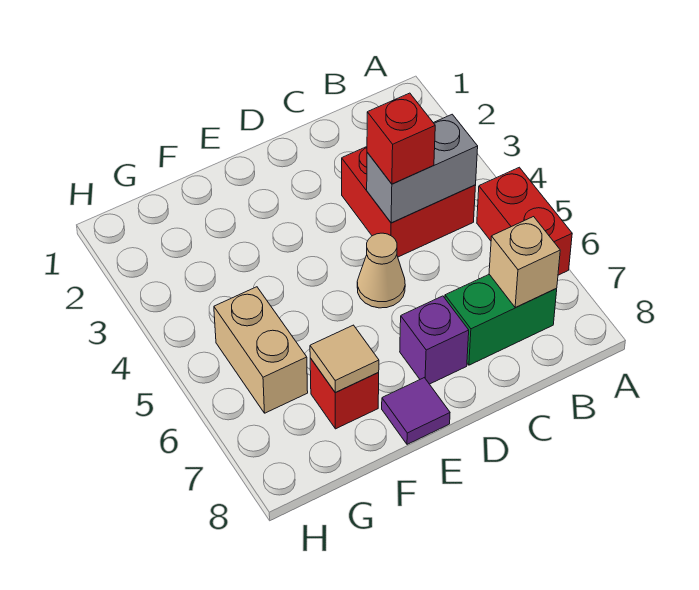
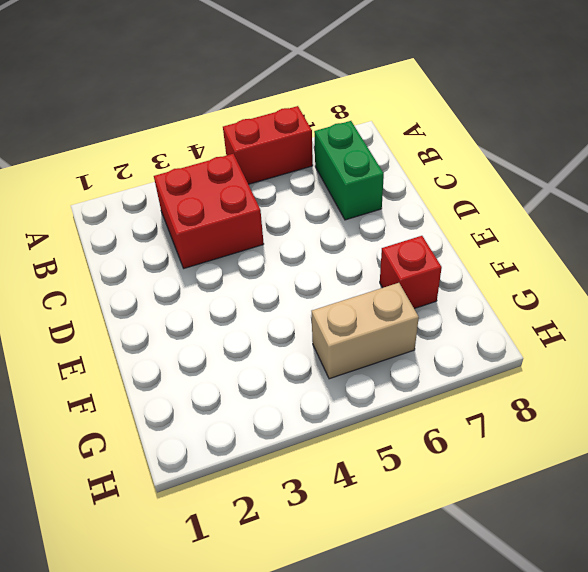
none -> tan cone D5 level 1
none -> purple brick D7 level 1
none -> purple tile E8 level 1

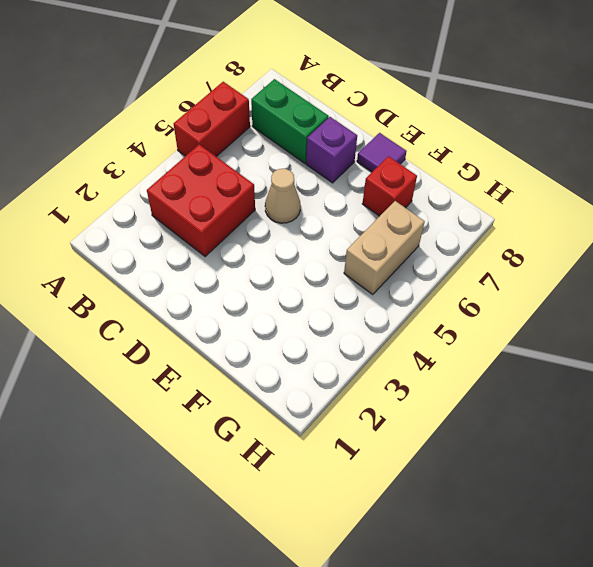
none -> grey brick B4:C4 level 2
none -> tan brick B7 level 2
none -> tan tile F7 level 2

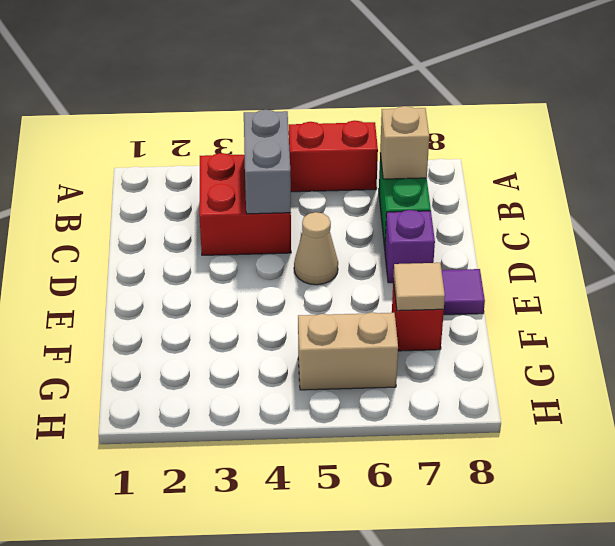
none -> red brick C4 level 3

